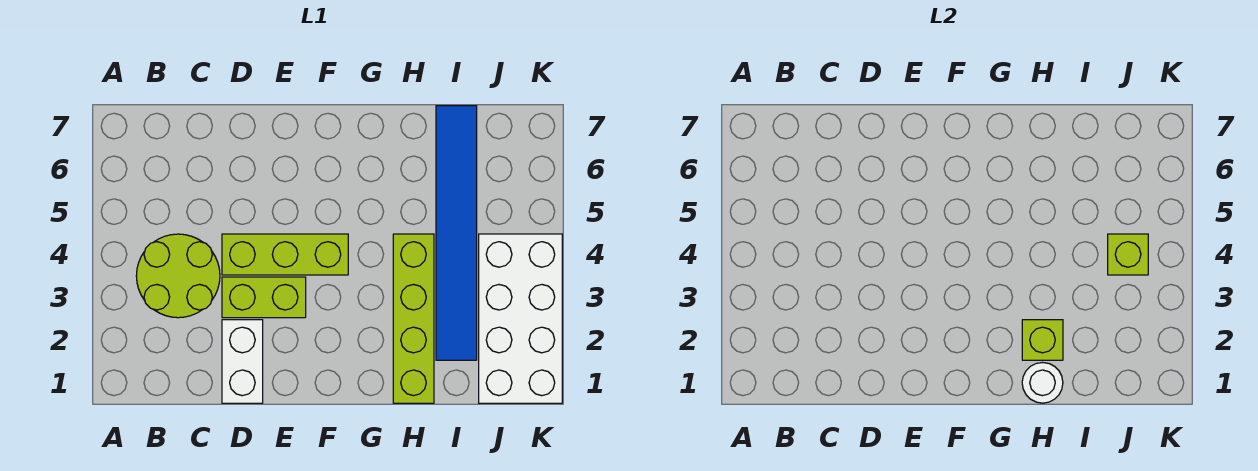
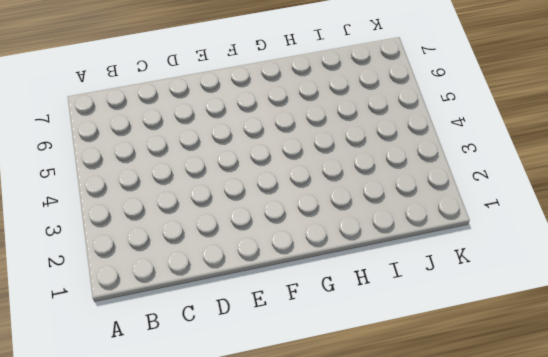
none -> lime round brick B3:C4 level 1
none -> white brick D1:D2 level 1

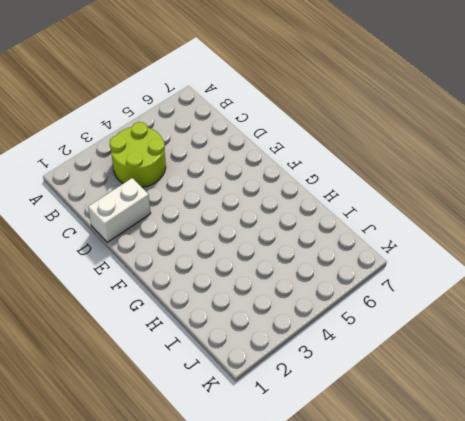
none -> lime brick D3:E3 level 1
none -> lime brick D4:F4 level 1

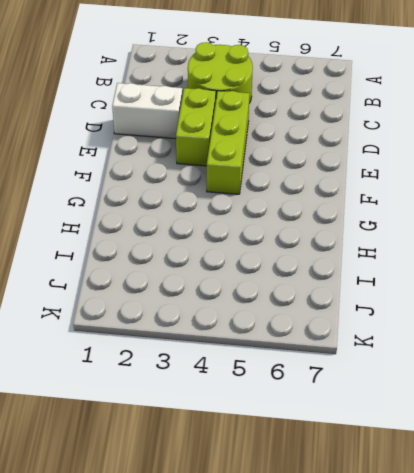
none -> lime brick H1:H4 level 1
none -> blue tile I2:I7 level 1

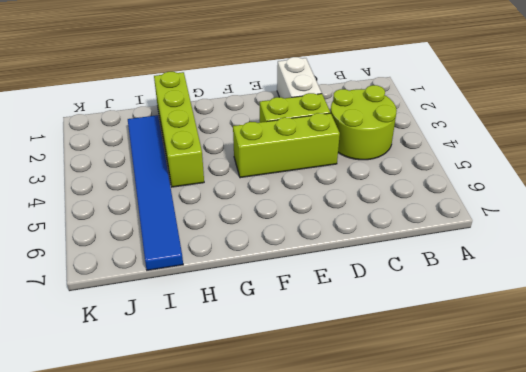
none -> white brick J1:K4 level 1
none -> white round brick H1 level 2

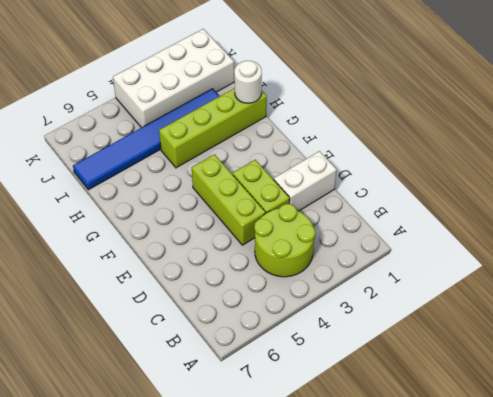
none -> lime brick H2 level 2
none -> lime brick J4 level 2

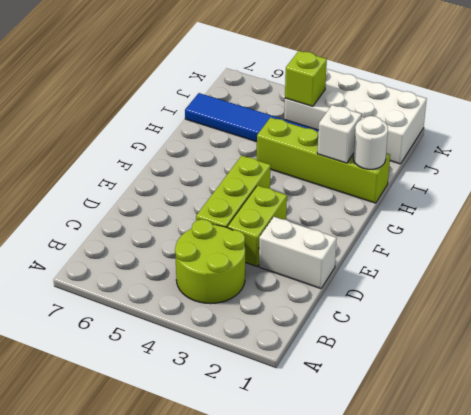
white brick H2 level 2 -> lime brick H2 level 2

